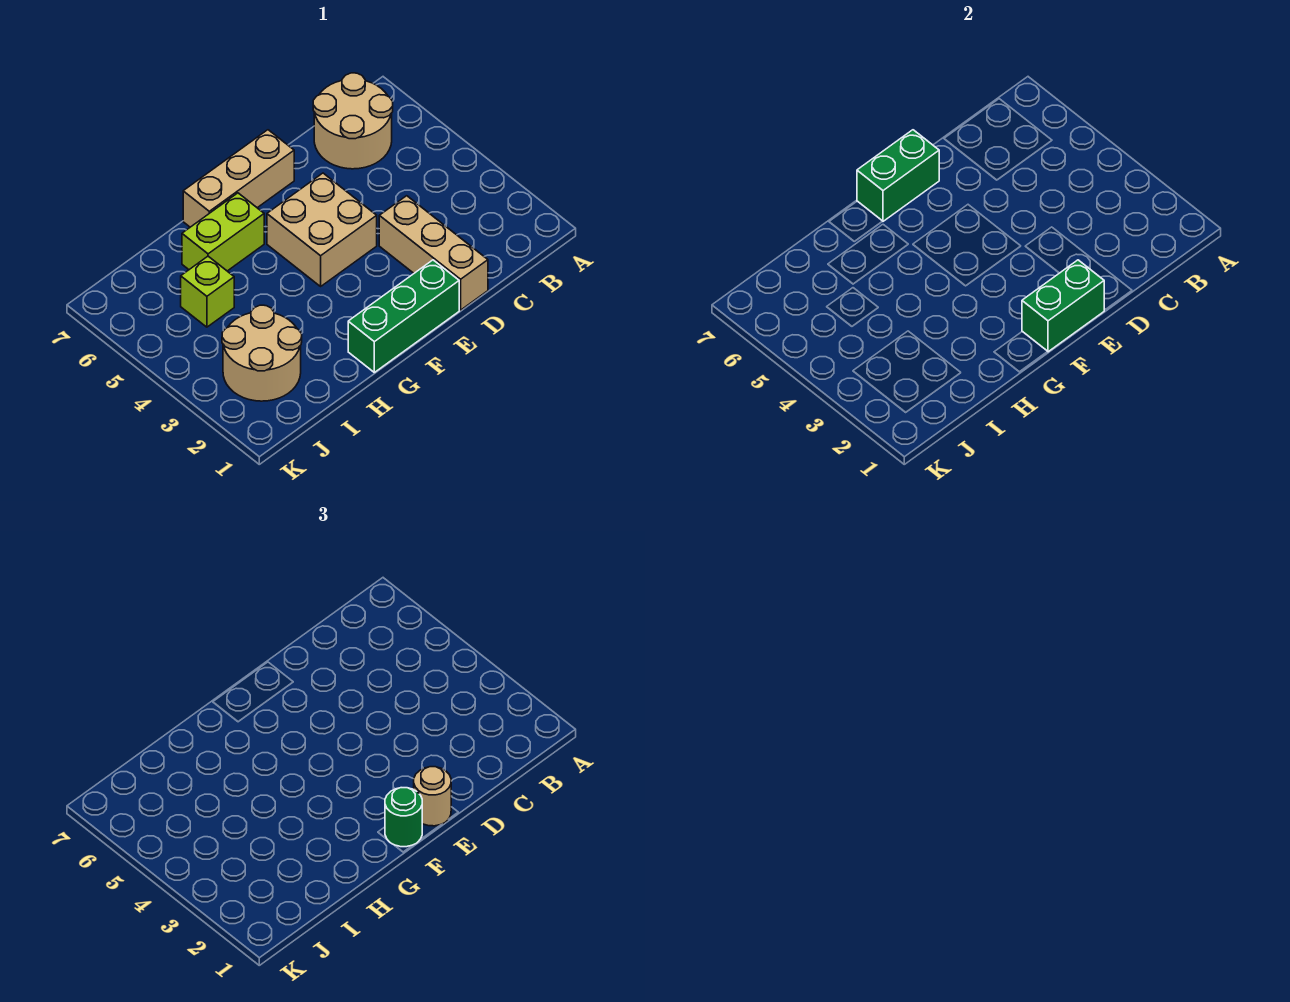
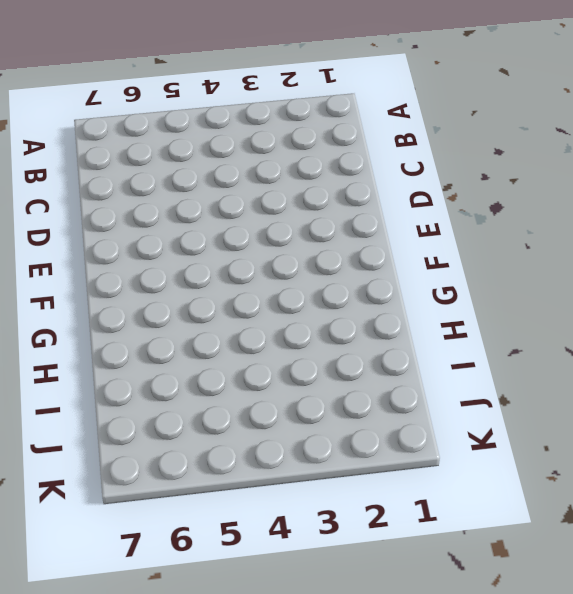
none -> tan round brick B6:C7 level 1
none -> tan brick D1:D3 level 1
none -> green brick E1:G1 level 1

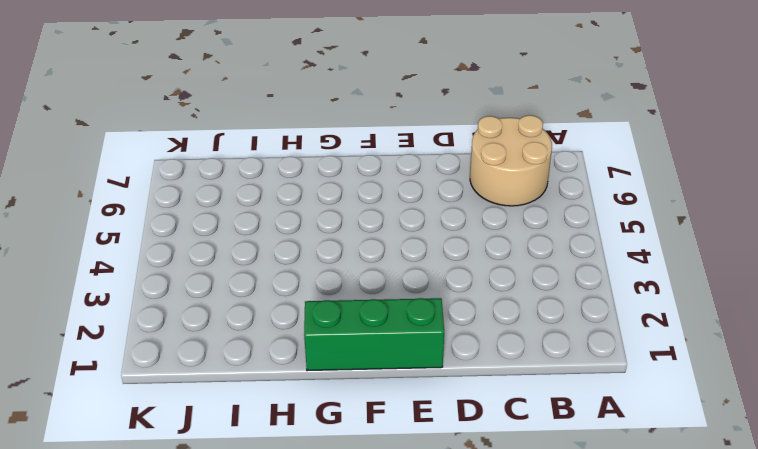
none -> tan brick D1:D3 level 1
none -> tan brick E4:F5 level 1
none -> tan brick E7:G7 level 1

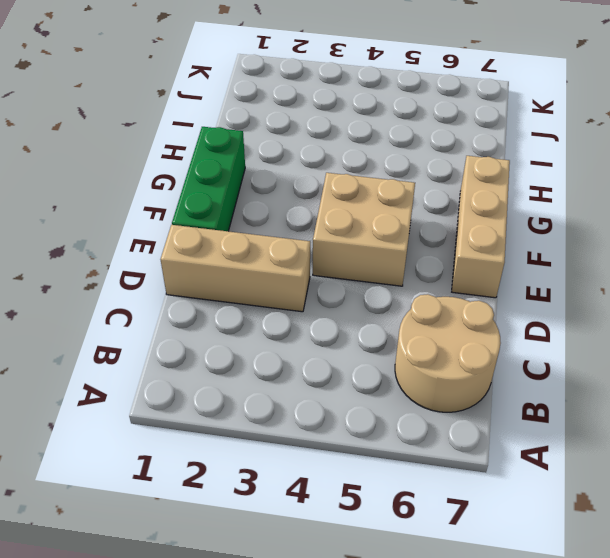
none -> lime brick G6:H6 level 1
none -> tan round brick I2:J3 level 1
none -> lime brick I5 level 1

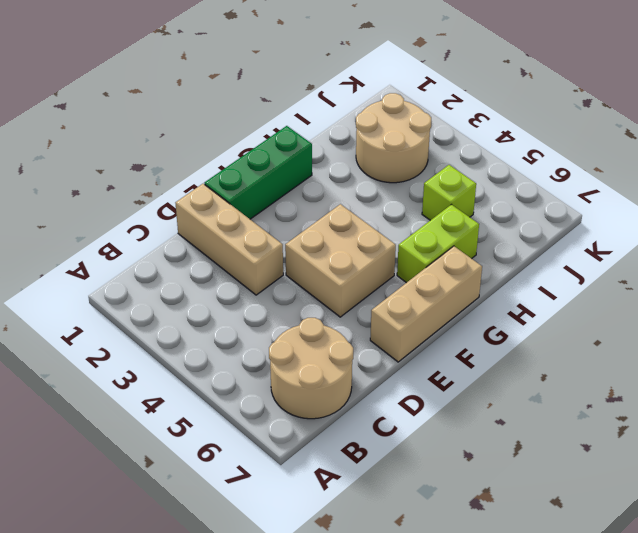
none -> green brick E1:F1 level 2
none -> green brick E7:F7 level 2
none -> tan round brick E1 level 3

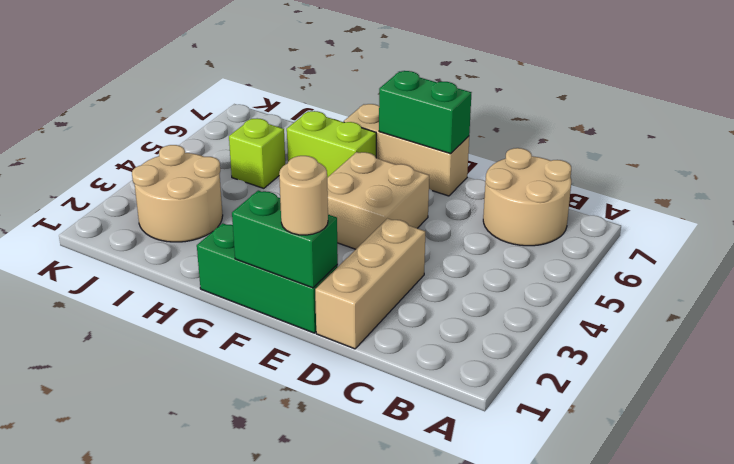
none -> green round brick F1 level 3

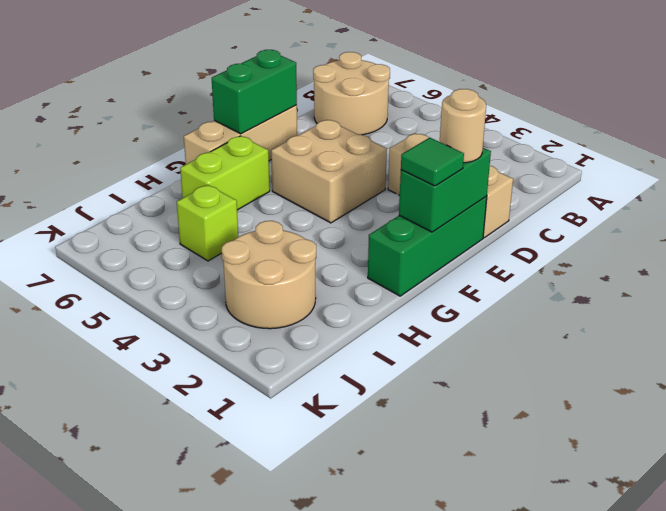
green tile F1 level 3 -> green round brick F1 level 3

